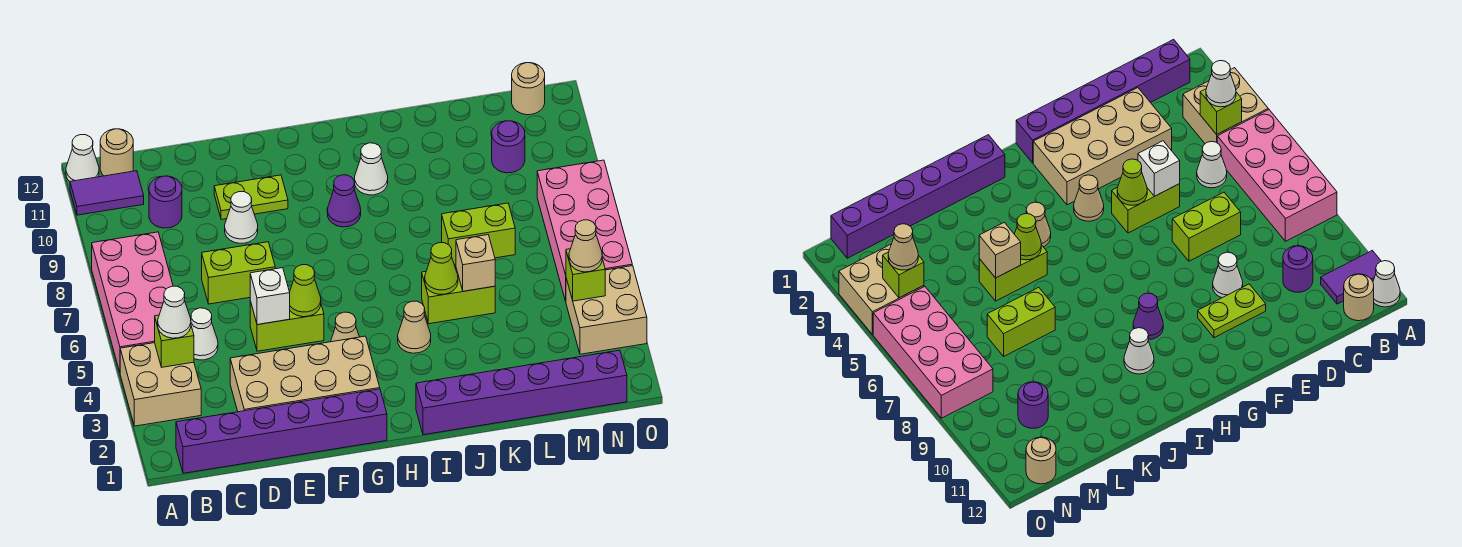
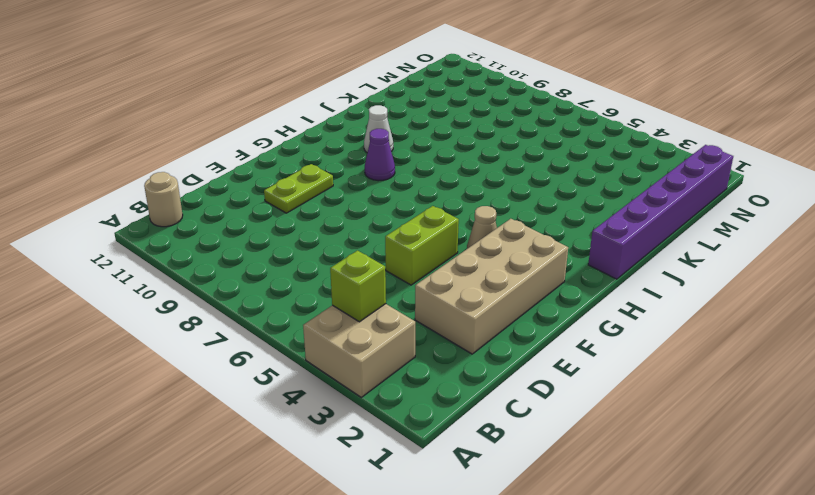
none -> pink brick A5:B8 level 1
none -> purple tile A11:B11 level 1
none -> white cone A12 level 1
none -> purple brick B1:G1 level 1

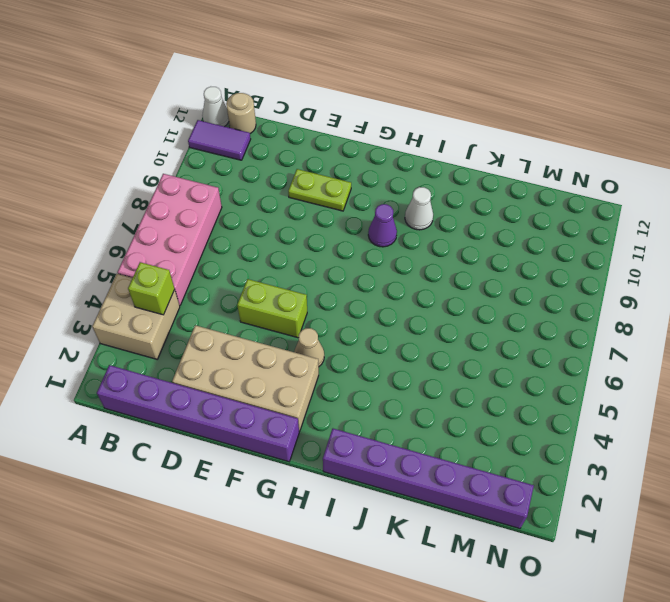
none -> white cone C5 level 1
none -> purple round brick C10 level 1
none -> lime brick D7:E7 level 1
none -> white cone E9 level 1

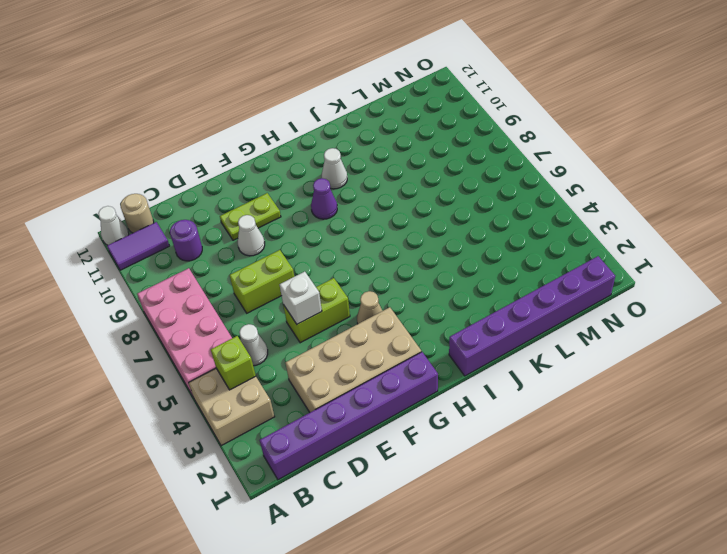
none -> tan cone I4 level 1
none -> lime brick J5:K5 level 1
none -> lime brick K7:L7 level 1
none -> purple round brick M10 level 1

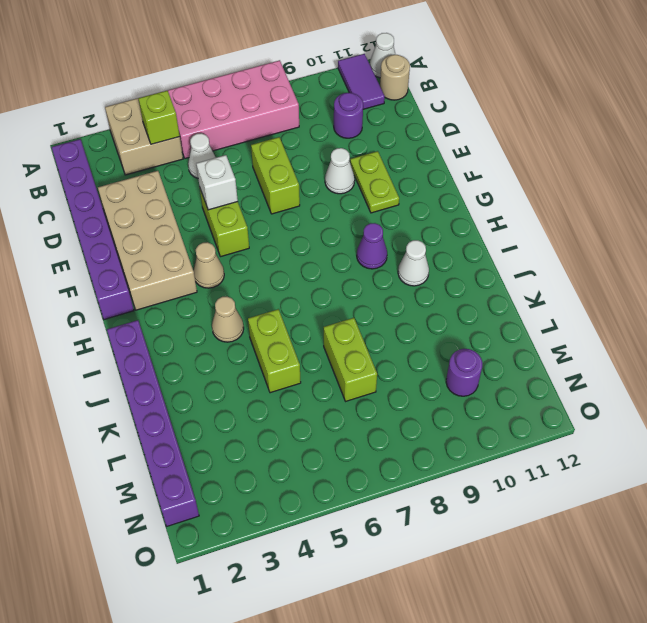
none -> tan brick N3:O4 level 1
none -> pink brick N5:O8 level 1
none -> tan round brick N12 level 1
none -> lime cone F5 level 2

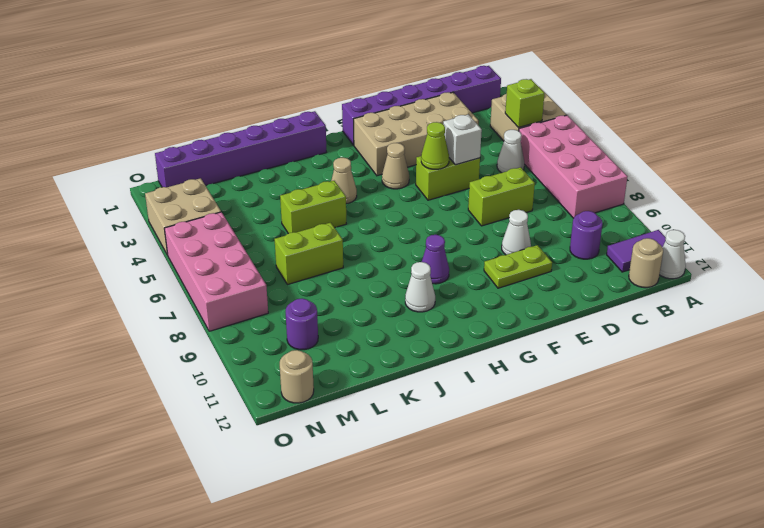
none -> lime cone J5 level 2
none -> tan brick K5 level 2
none -> lime brick N4 level 2
none -> white cone B4 level 3

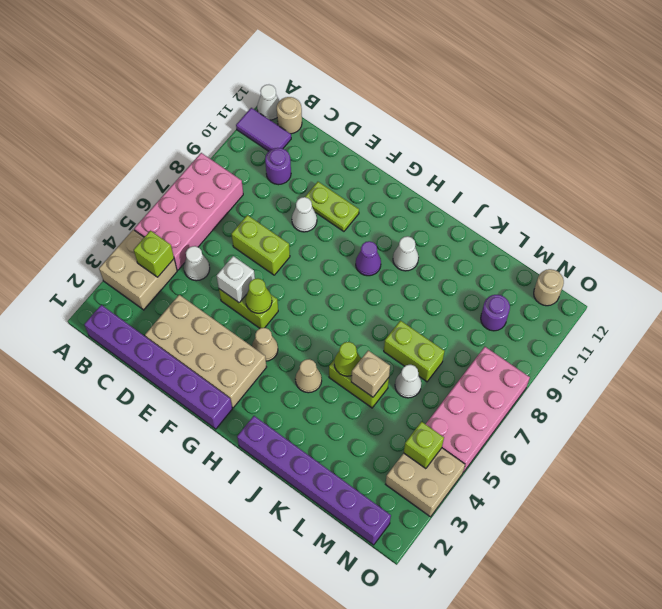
white cone L6 level 1 -> white cone B4 level 3
none -> tan cone N4 level 3

